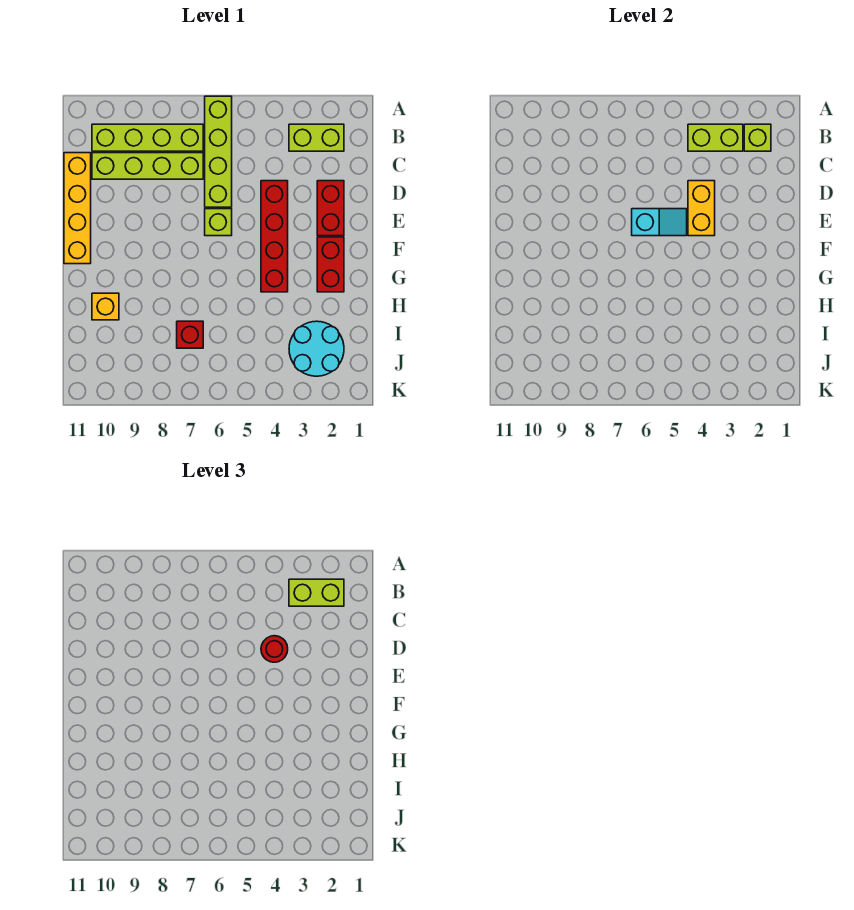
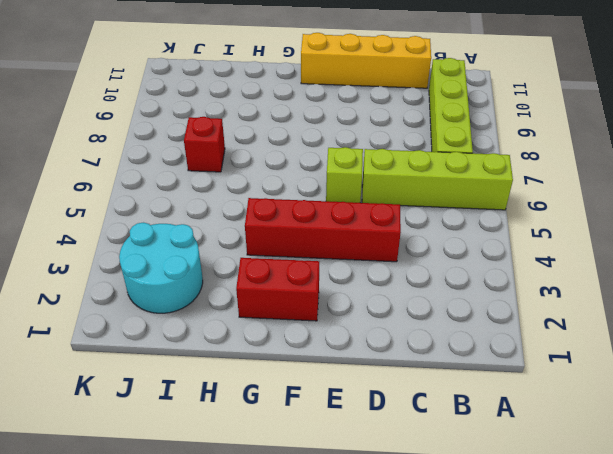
none -> lime brick B2:B3 level 1
none -> lime brick C7:C10 level 1
none -> red brick D2:E2 level 1

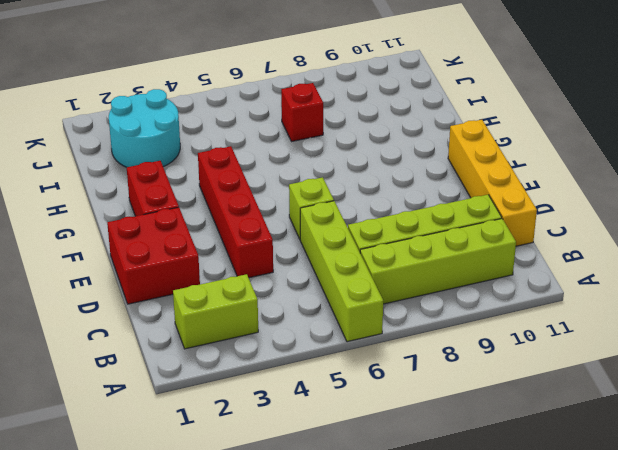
red brick D1:E2 level 1 -> red brick D2:E2 level 1
none -> yellow brick H10 level 1
none -> lime brick B2 level 2
none -> lime brick B3:B4 level 2

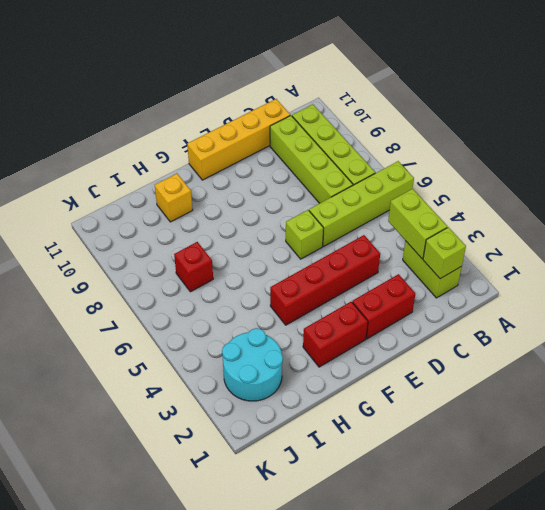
none -> yellow brick D4:E4 level 2
none -> cyan slope E5:E6 level 2 top 6
none -> lime brick B2:B3 level 3

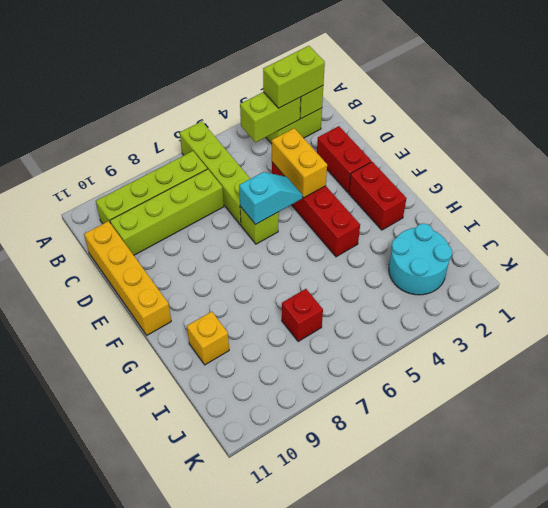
none -> red round brick D4 level 3

